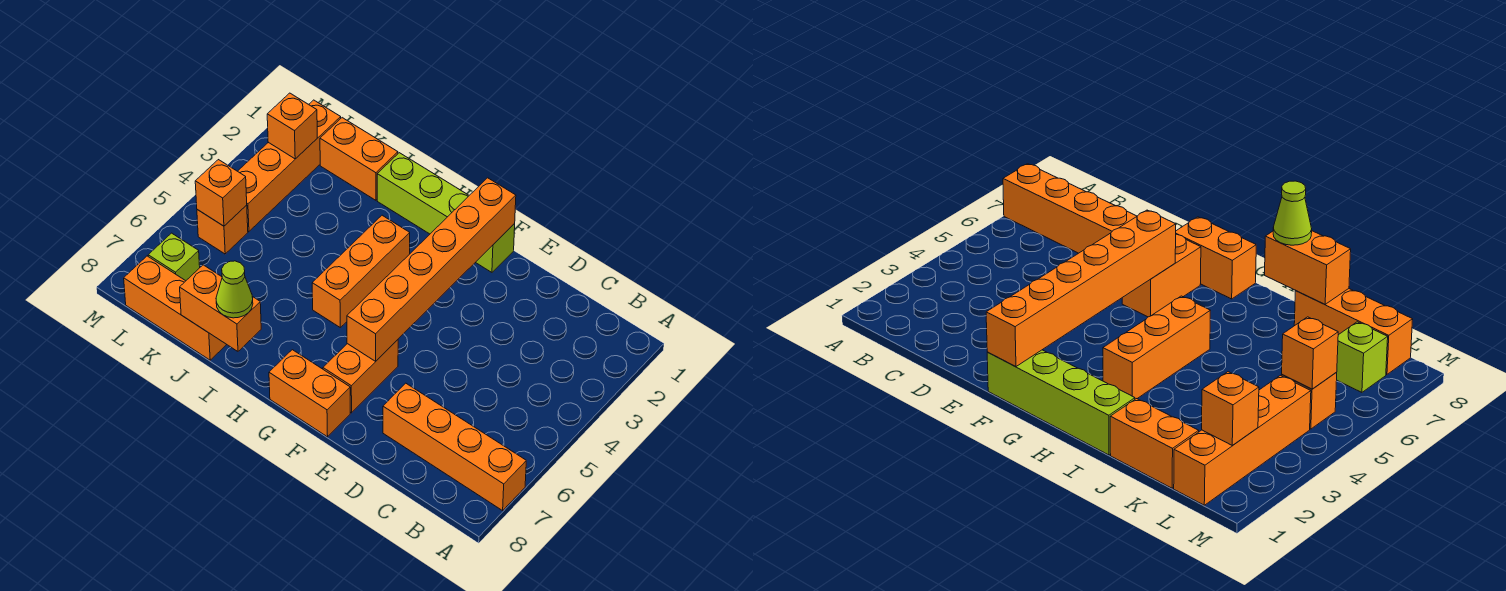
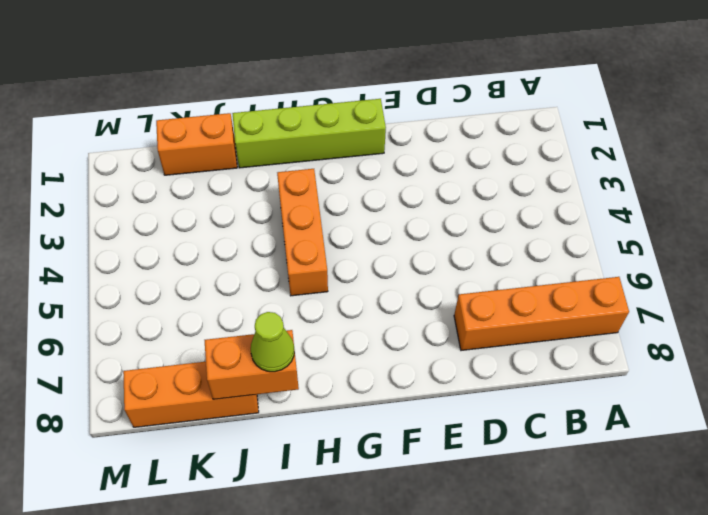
none -> orange brick F6:F7 level 1
none -> orange brick F8:G8 level 1
none -> orange brick L1:L4 level 1

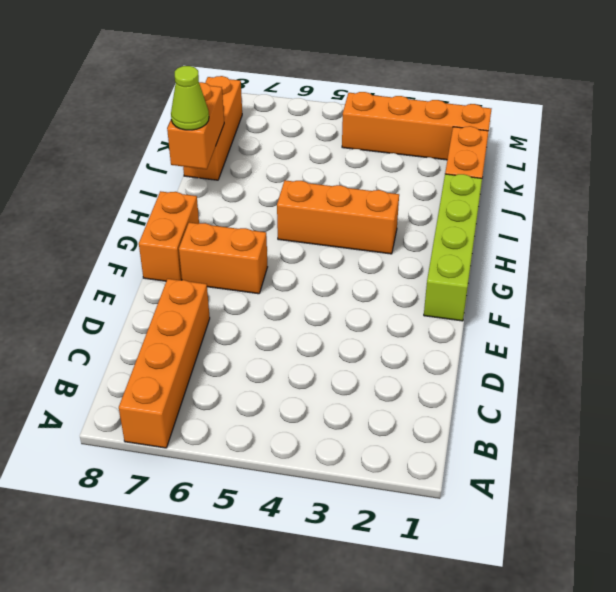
none -> orange brick L5 level 1
none -> lime brick L7 level 1
none -> orange brick F1:F6 level 2

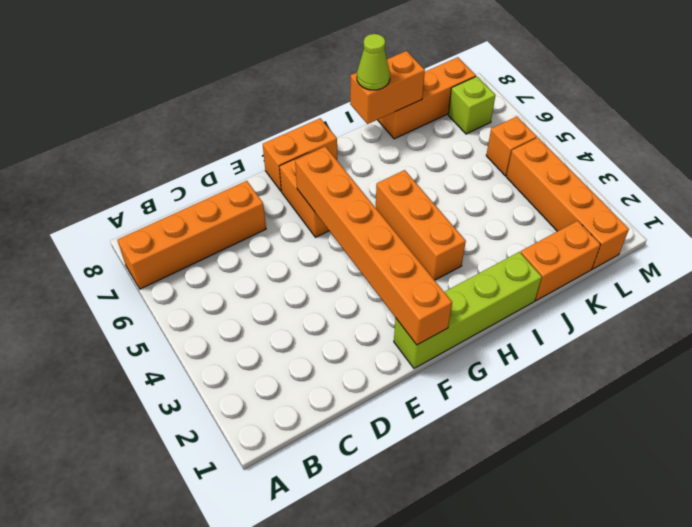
none -> orange brick L2 level 2
none -> orange brick L5 level 2

